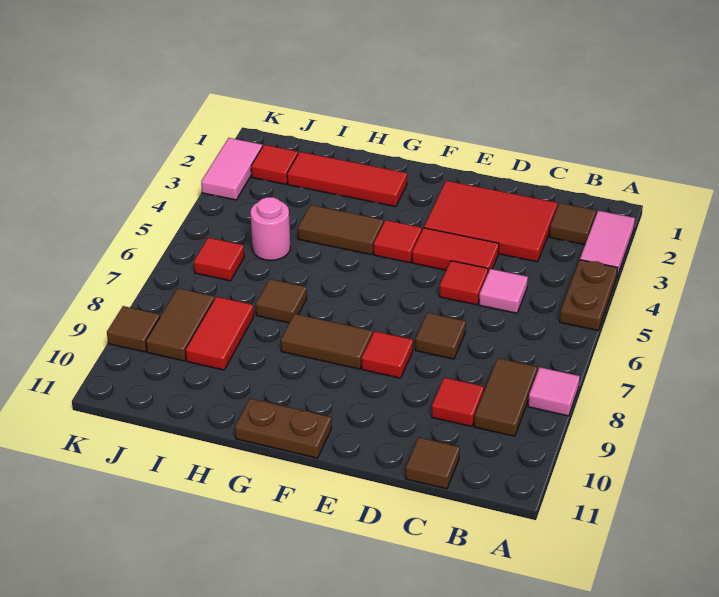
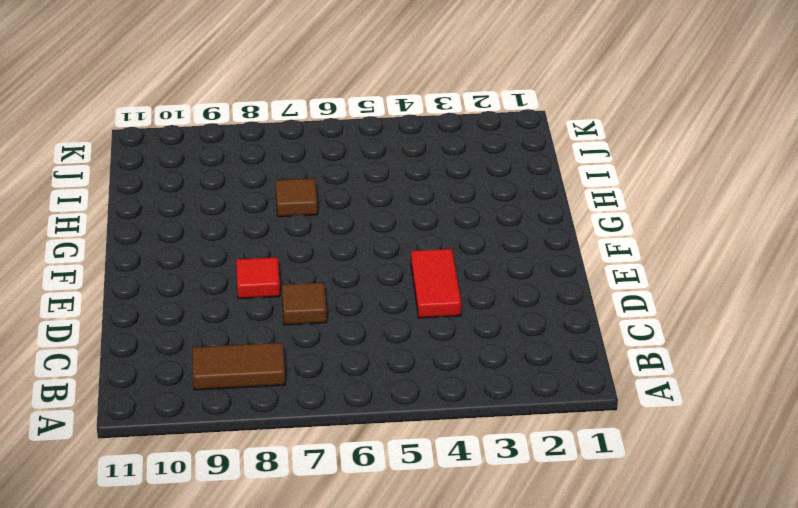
none -> pink tile A2:A3 level 1
none -> brown plate A4:A5 level 1
none -> pink tile A8 level 1

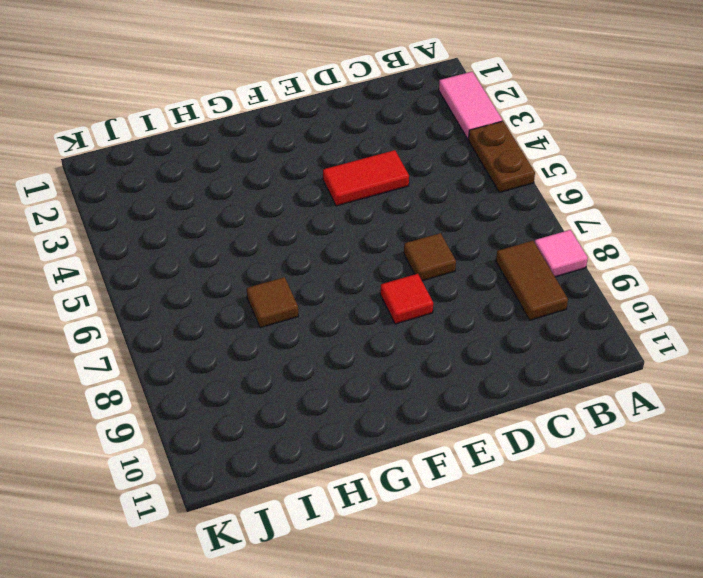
none -> brown tile B2 level 1
none -> red tile C2:E3 level 1
none -> pink tile C5 level 1

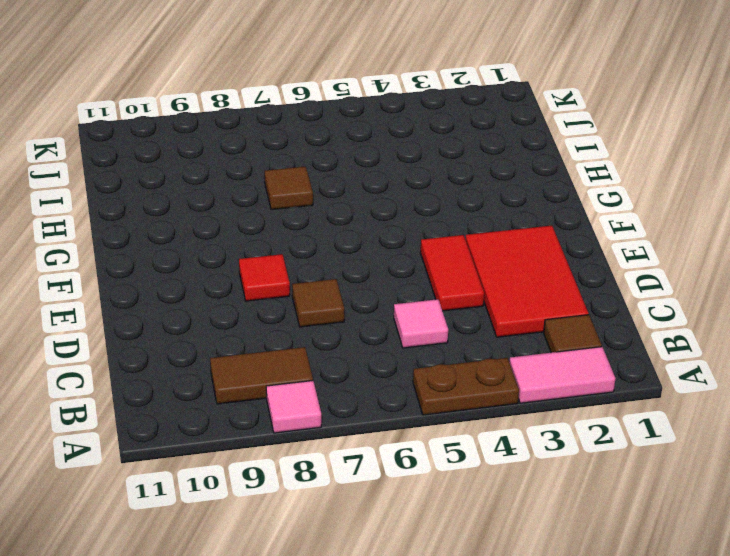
none -> red tile C9 level 1
none -> brown tile C11 level 1
none -> red tile D5 level 1

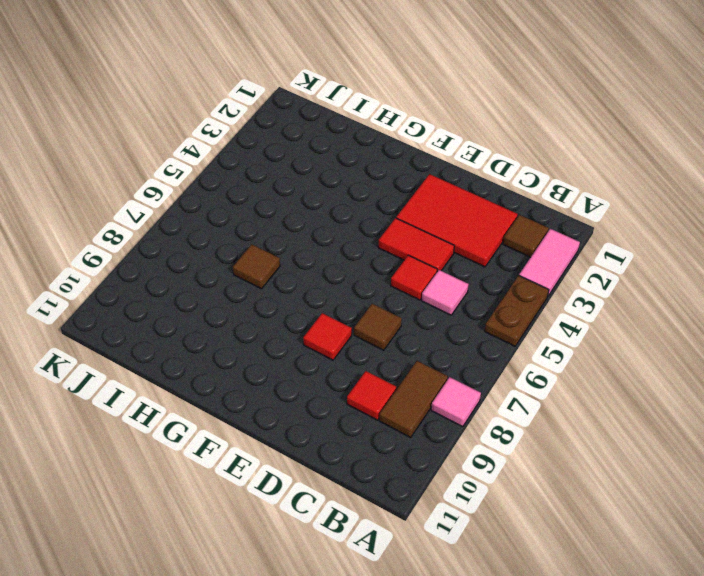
none -> brown tile C11 level 1
none -> red tile F4 level 1
none -> brown tile F8:G8 level 1

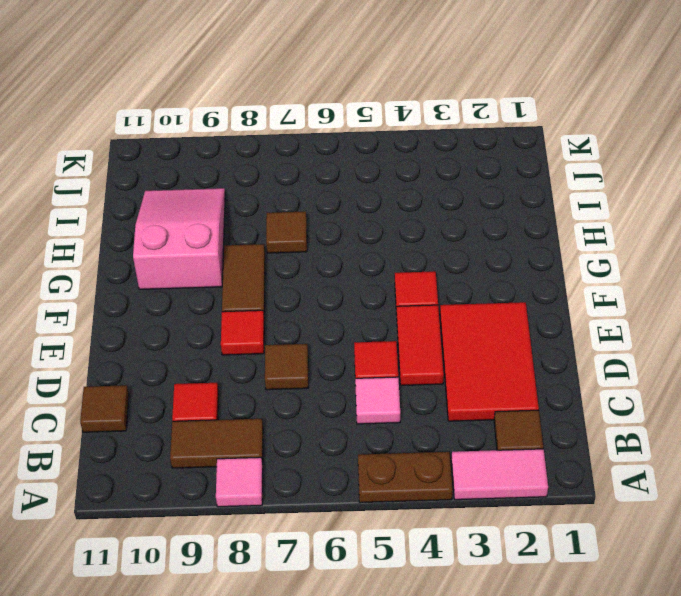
pink slope G9:I10 level 1 top G -> red tile I8:I9 level 1
none -> brown plate F11:G11 level 1
none -> red tile G2:I2 level 1
none -> brown tile G4:H4 level 1

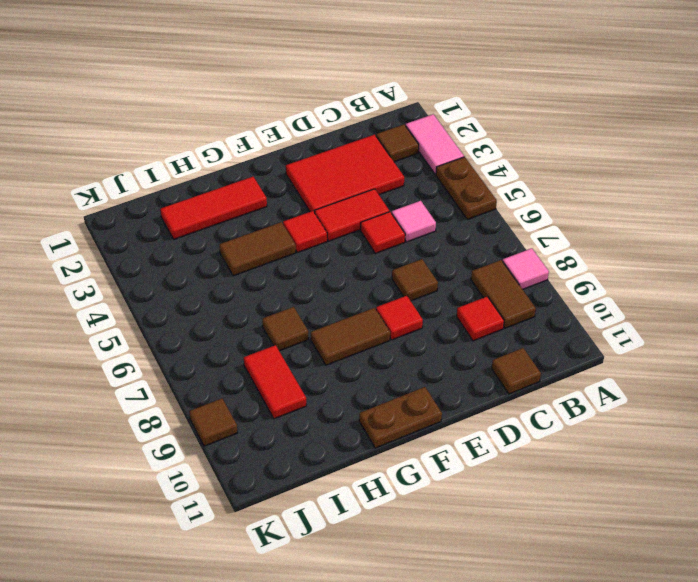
none -> pink round brick I5 level 1
none -> red tile J2 level 1
none -> red tile J6 level 1

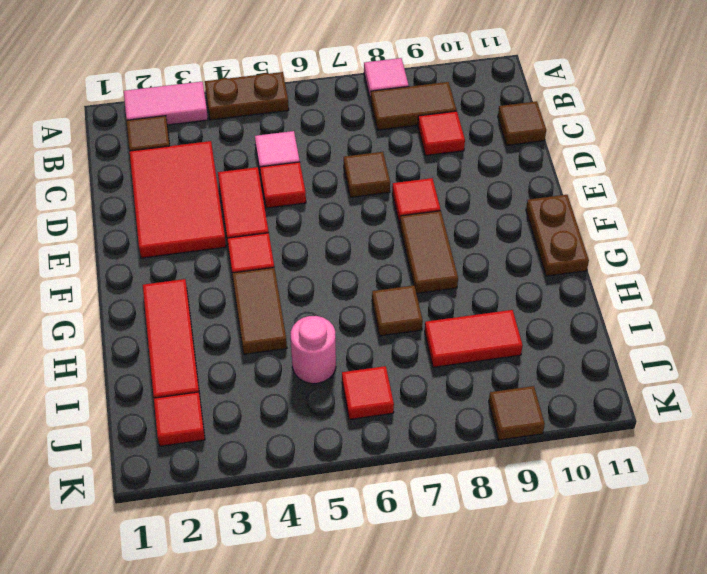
none -> brown tile J8:J9 level 1
none -> pink tile K2:K3 level 1

